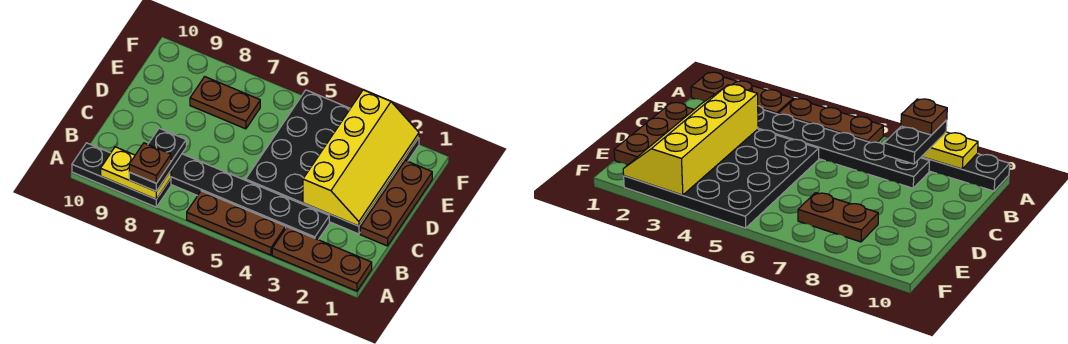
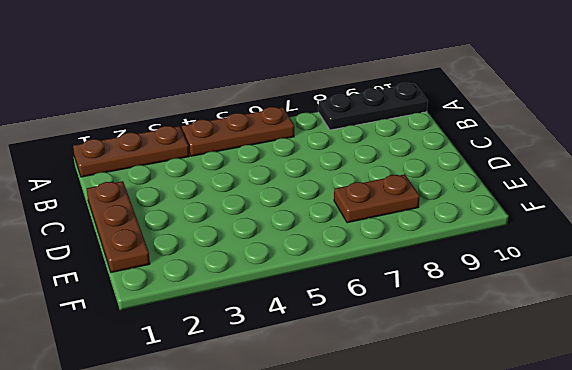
none -> black plate B3:B8 level 1
none -> black plate C2:F5 level 1

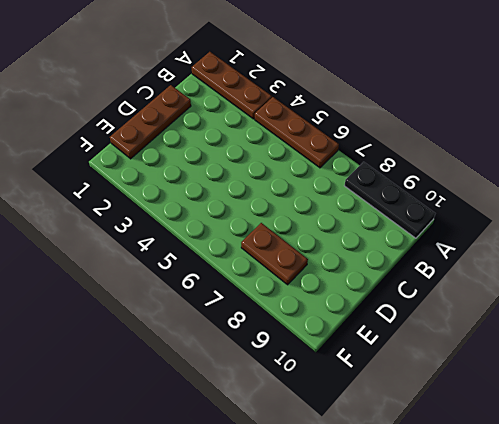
none -> black plate B3:B8 level 1
none -> black plate C2:F5 level 1

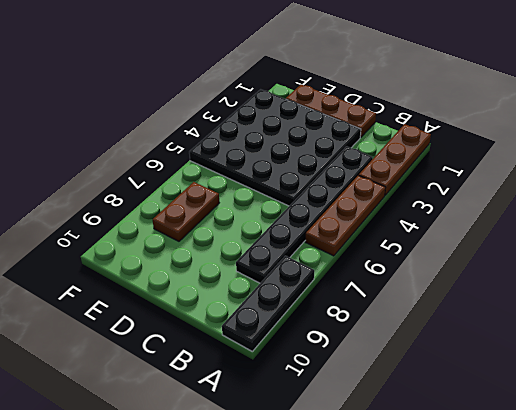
none -> yellow plate A8:A9 level 2
none -> yellow slope C2:F3 level 2 top 3

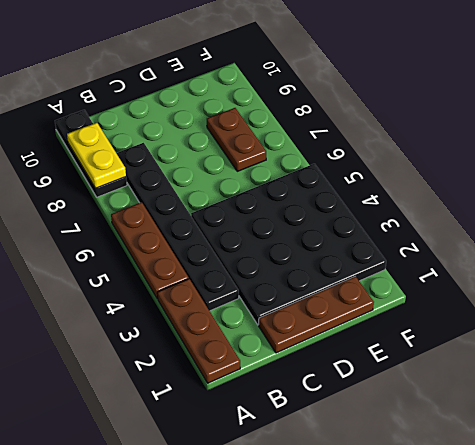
none -> yellow slope C2:F3 level 2 top 3
none -> black plate A8:B8 level 3

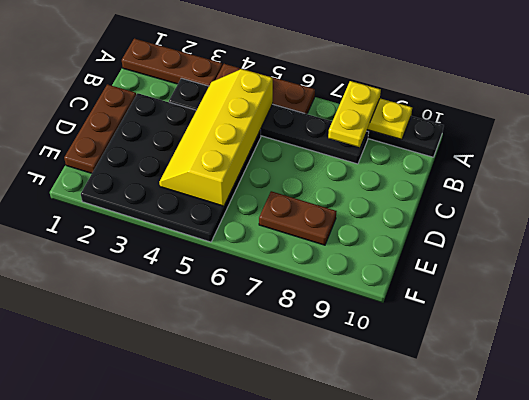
yellow plate A8:B8 level 3 -> black plate A8:B8 level 3
yellow slope B4:E5 level 2 top 5 -> yellow slope C2:F3 level 2 top 3
none -> brown plate A8 level 4

